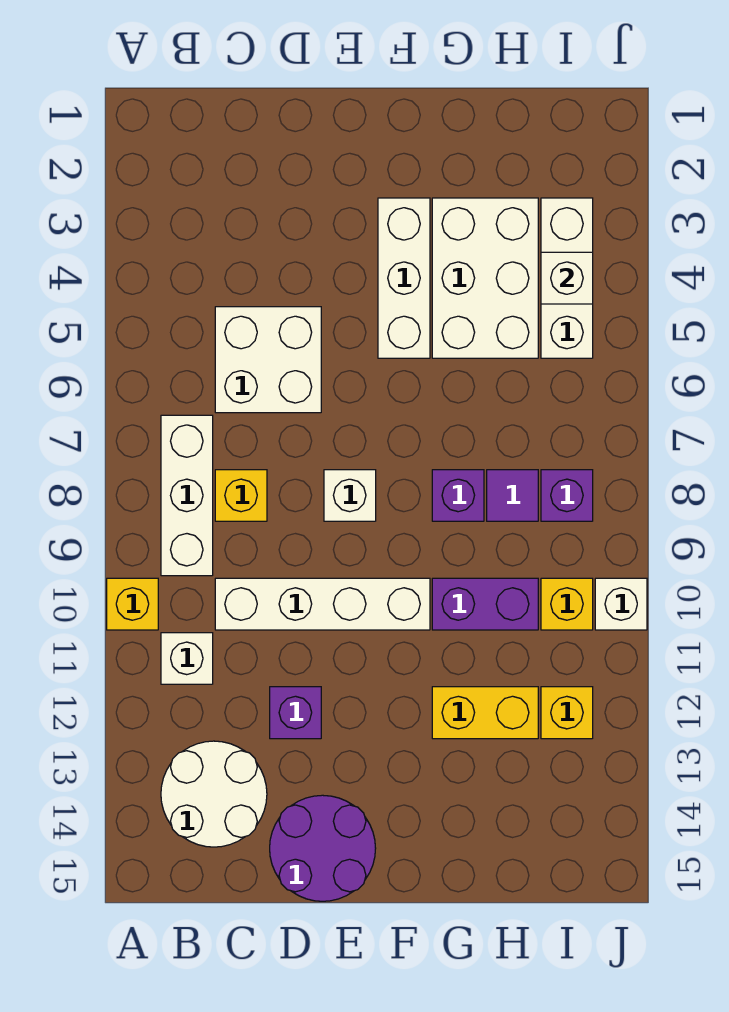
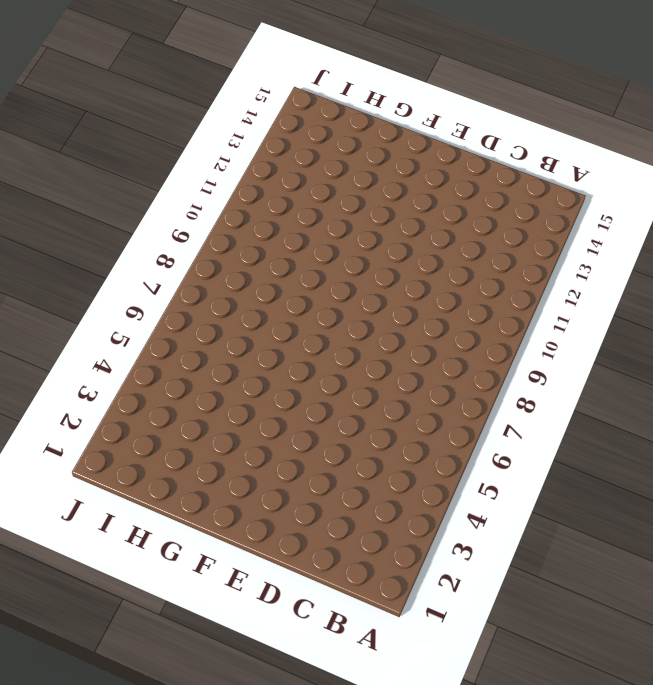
none -> yellow brick A10 level 1
none -> white brick B7:B9 level 1
none -> white brick B11 level 1

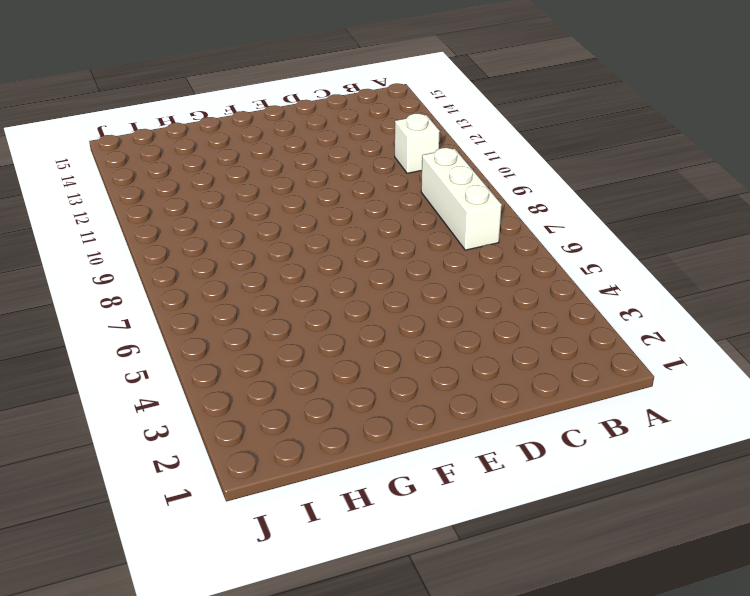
none -> yellow brick A10 level 1
none -> white round brick B13:C14 level 1
none -> white brick C5:D6 level 1

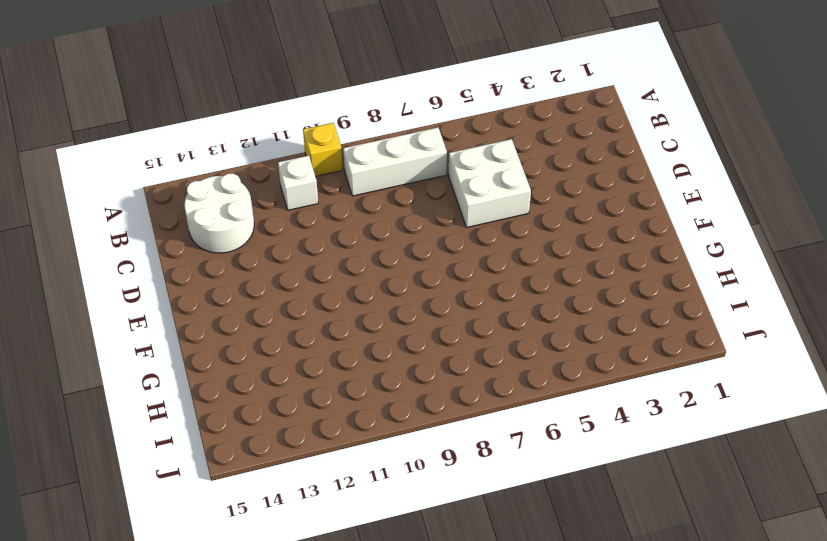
none -> yellow brick C8 level 1
none -> white brick C10:F10 level 1
none -> purple brick D12 level 1

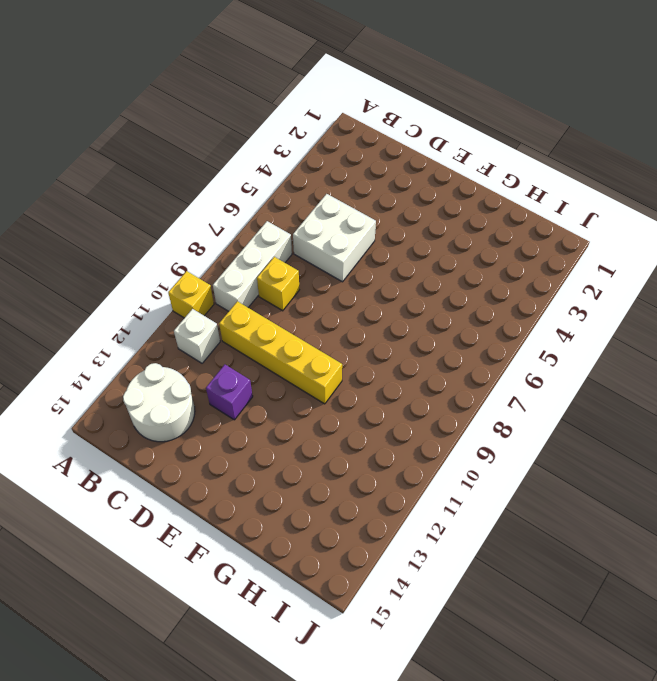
yellow brick C10:F10 level 1 -> white brick C10:F10 level 1
none -> purple round brick D14:E15 level 1
none -> white brick E8 level 1
none -> white brick F3:F5 level 1

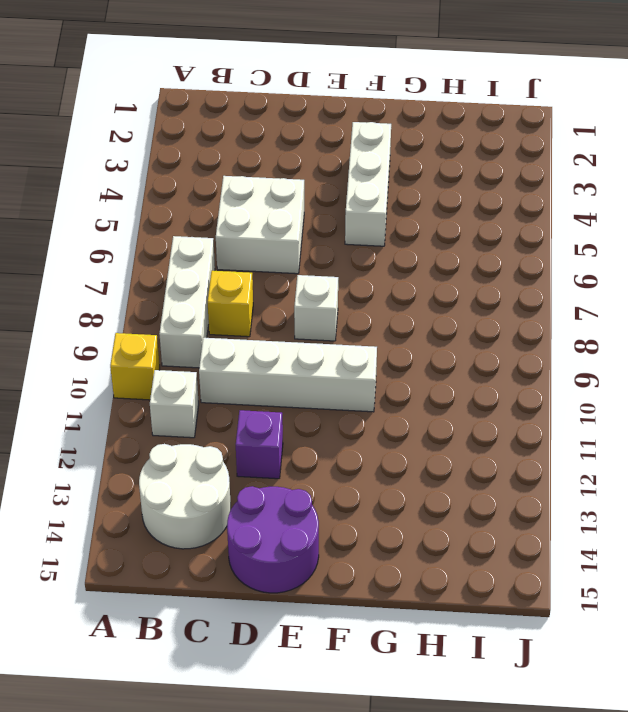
none -> white brick G3:H5 level 1
none -> purple brick G8 level 1
none -> purple brick G10:H10 level 1

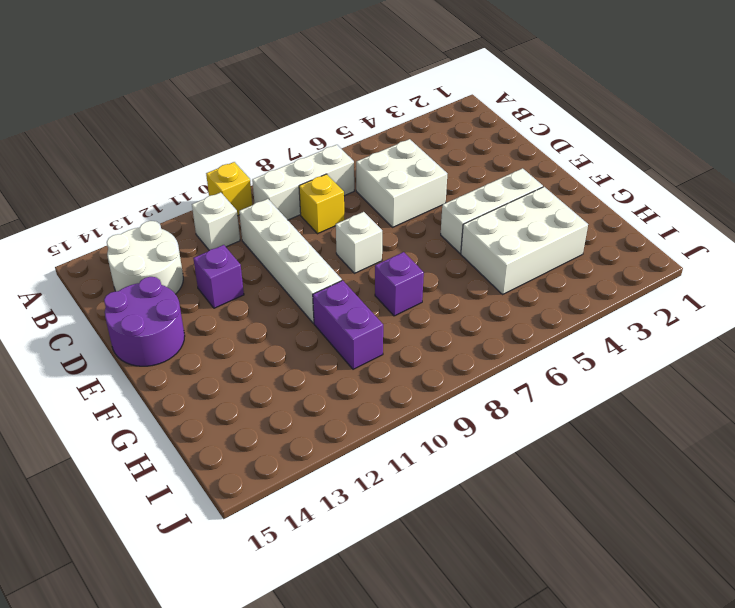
none -> yellow brick G12:H12 level 1
none -> purple tile H8 level 1
none -> white brick I3:I5 level 1

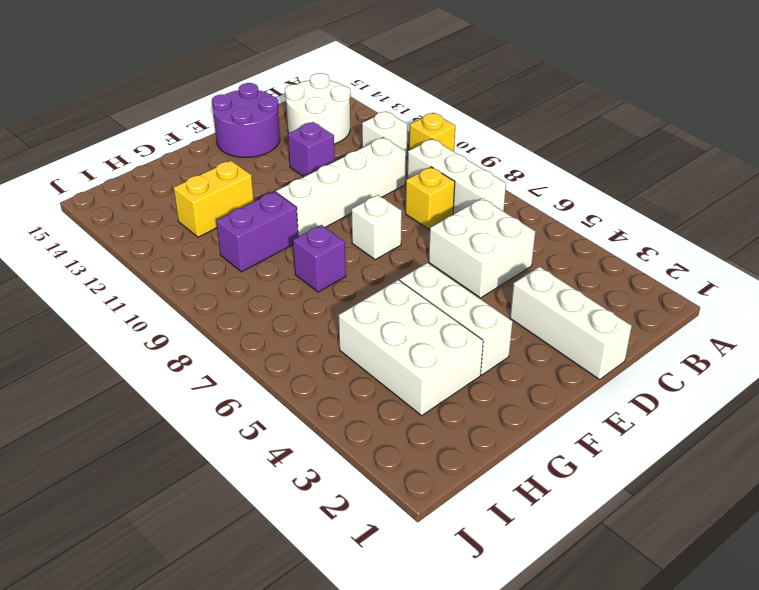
white brick D1:D3 level 1 -> white brick I3:I5 level 1
none -> purple tile H8 level 1
none -> purple brick I8 level 1
none -> yellow brick I10 level 1

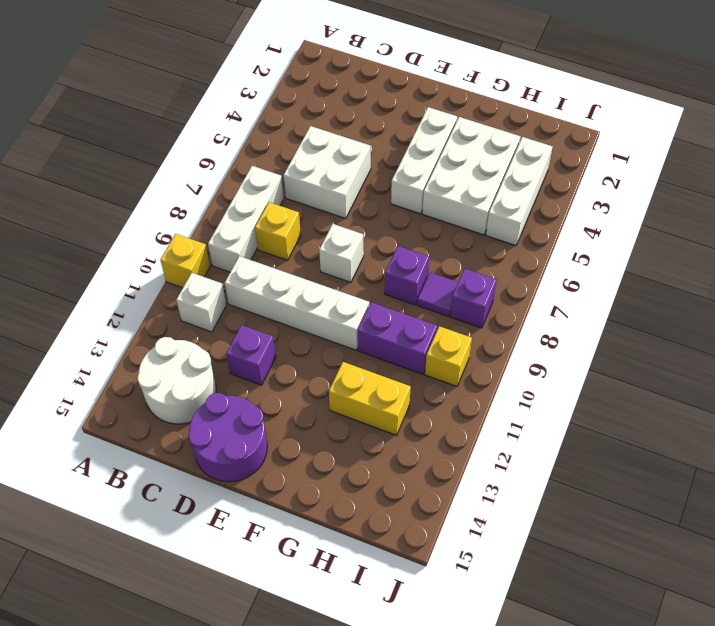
none -> yellow brick I12 level 1
none -> white brick J10 level 1
none -> white brick I4 level 2

